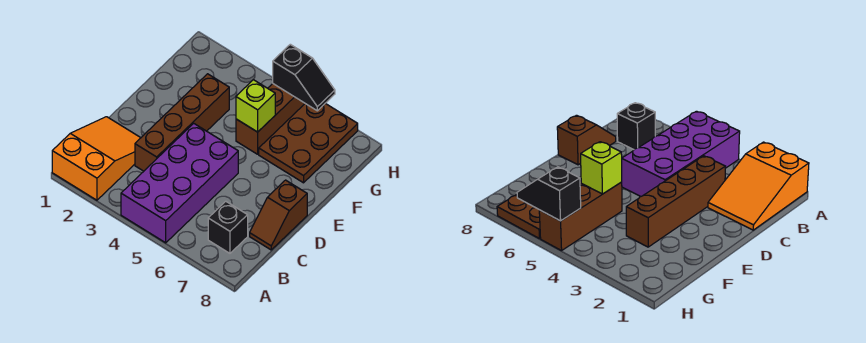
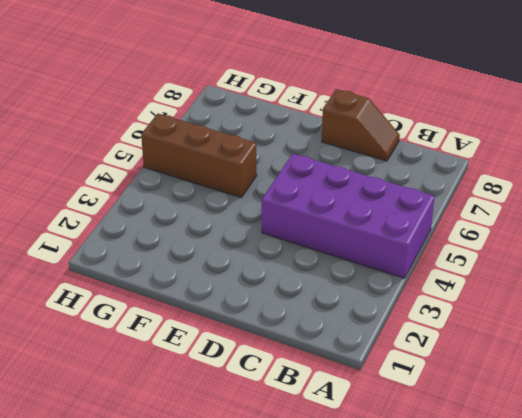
none -> orange slope A1:C2 level 1 top A
none -> black brick B7 level 1

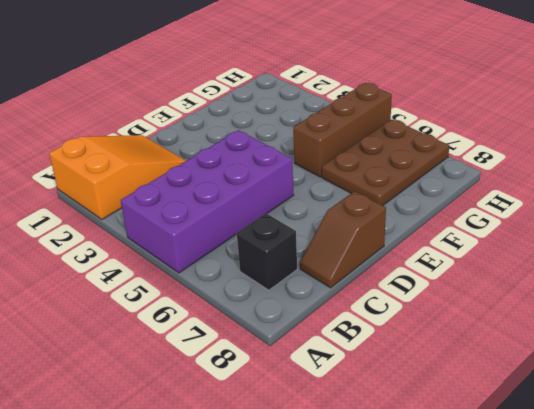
none -> brown brick C3:F3 level 1
none -> lime brick F5 level 2

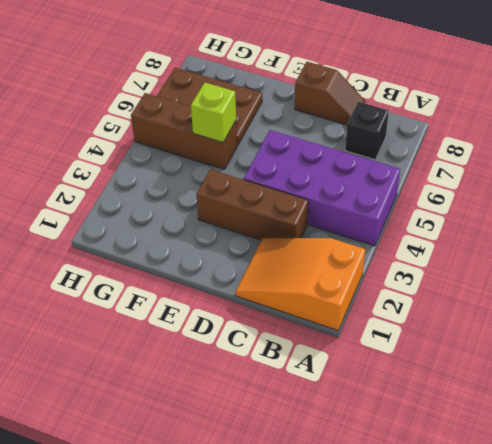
brown brick C3:E3 level 1 -> brown brick C3:F3 level 1
none -> black slope H5:H6 level 2 top 5

